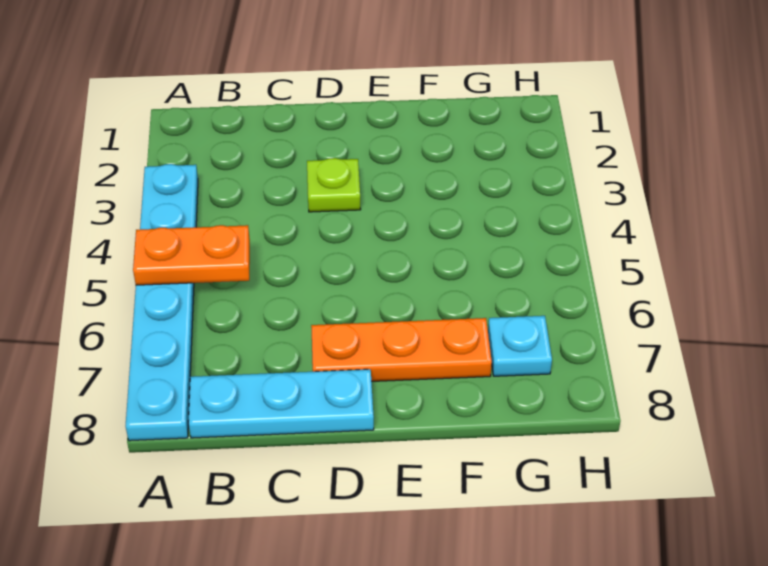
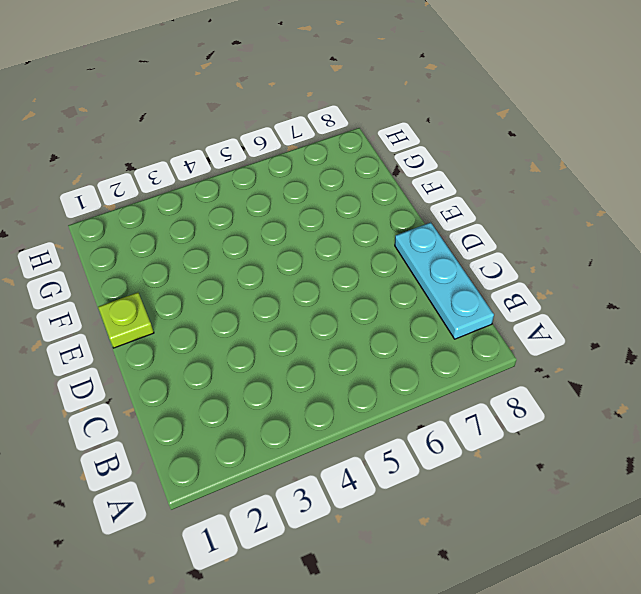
lime plate E1 level 1 -> lime plate D3 level 1
none -> cyan plate A3:A8 level 1
none -> orange plate D7:F7 level 1

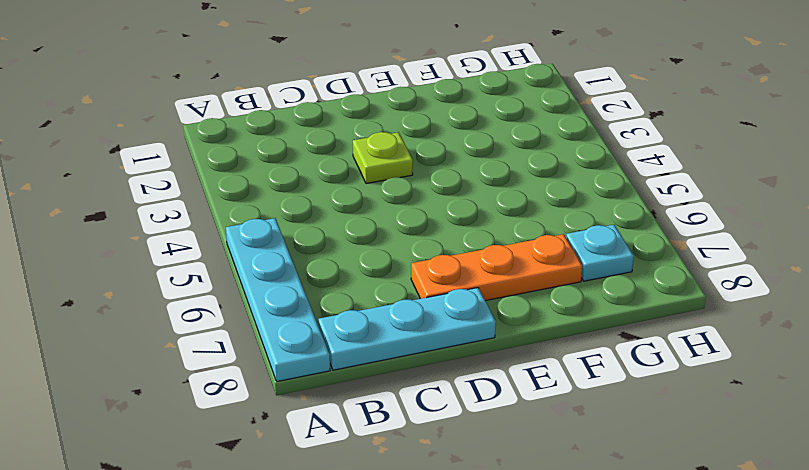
cyan plate A5:A8 level 1 -> cyan plate A3:A8 level 1
none -> orange plate A5:B5 level 2

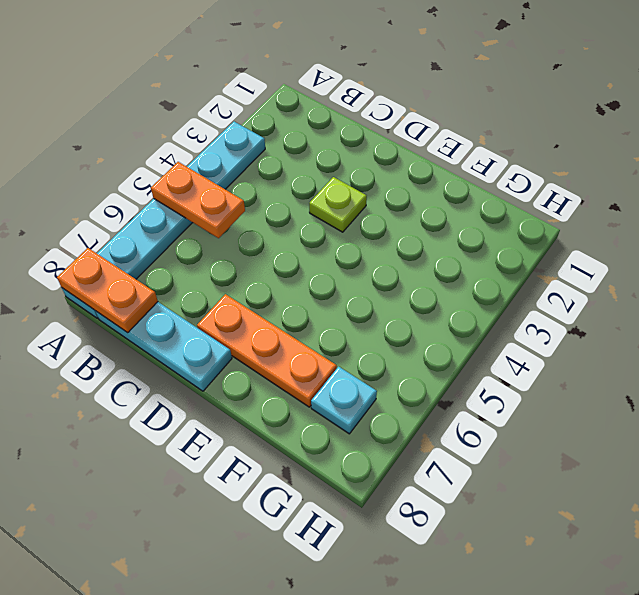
orange plate A8:B8 level 2 -> none

